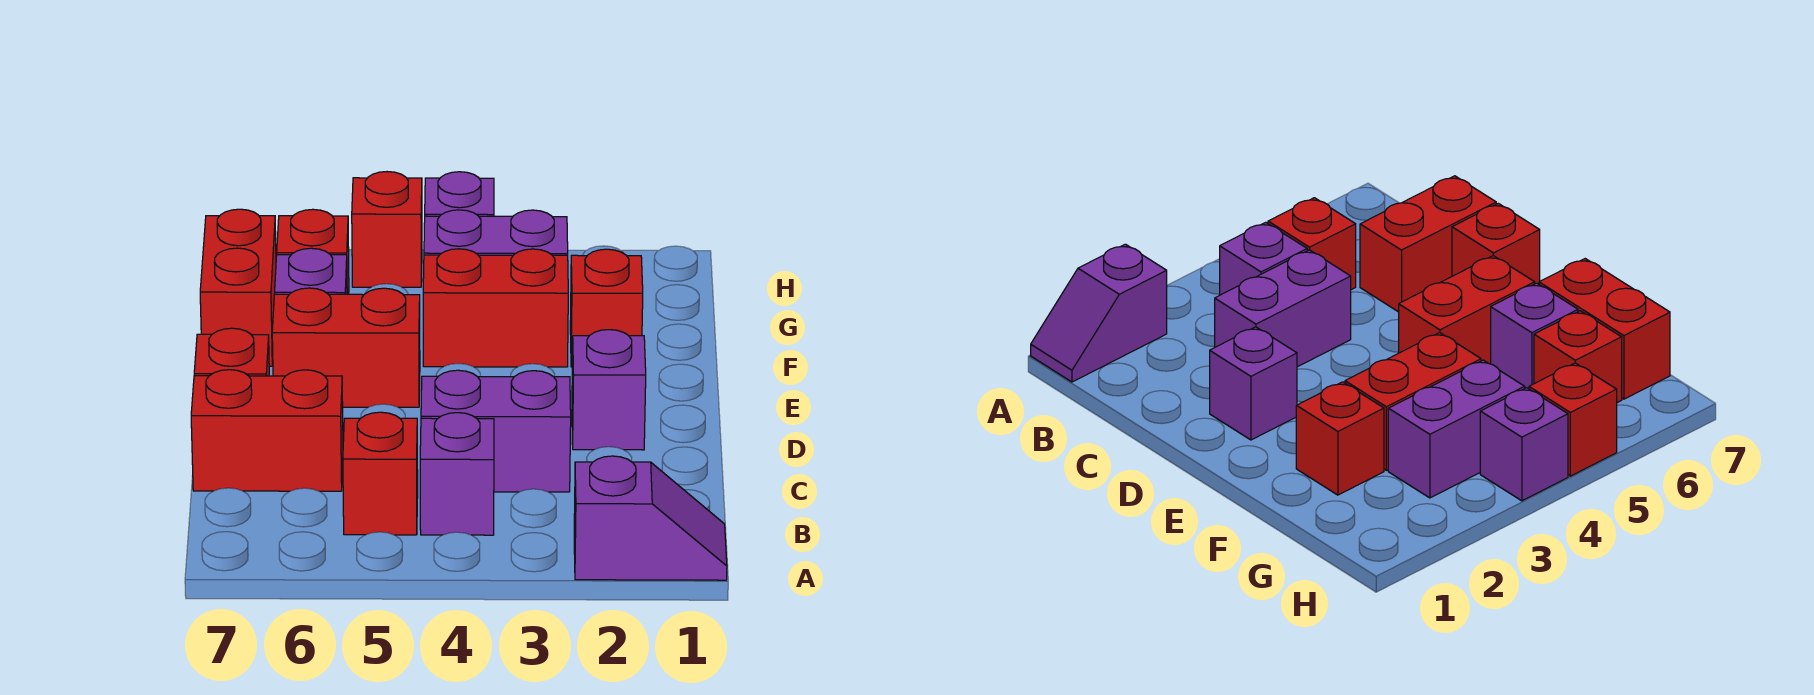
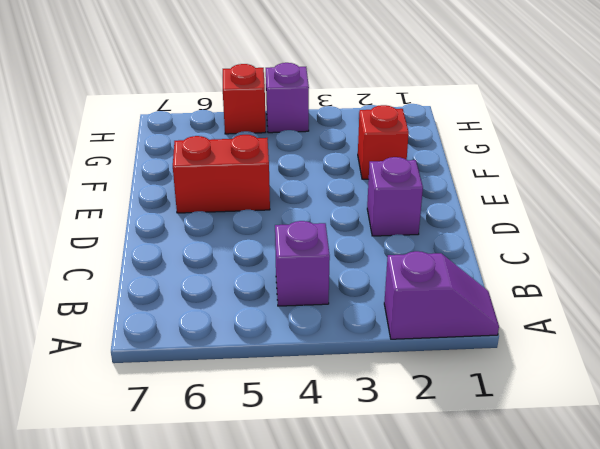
none -> red brick B5 level 1
none -> purple brick C3:C4 level 1
none -> red brick C6:C7 level 1

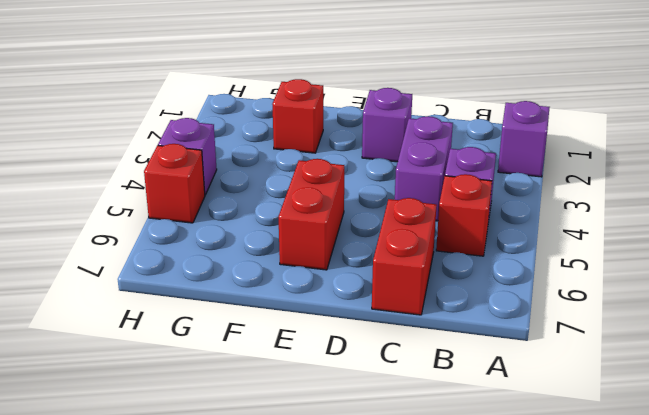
none -> red brick D7 level 1
none -> red brick F3:F4 level 1
none -> purple brick F6 level 1

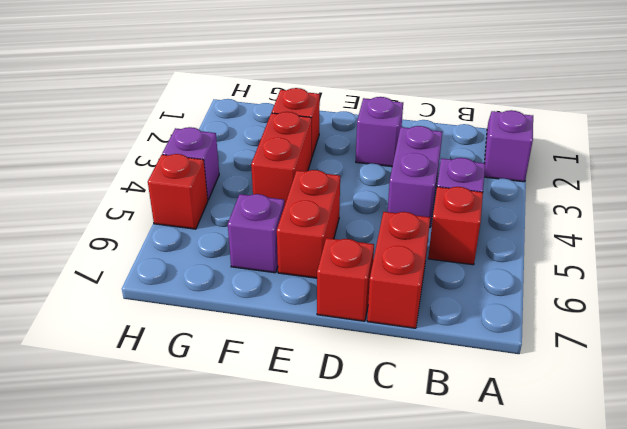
none -> red brick F7:G7 level 1
none -> purple brick G3:G4 level 1
none -> red brick G6 level 1

